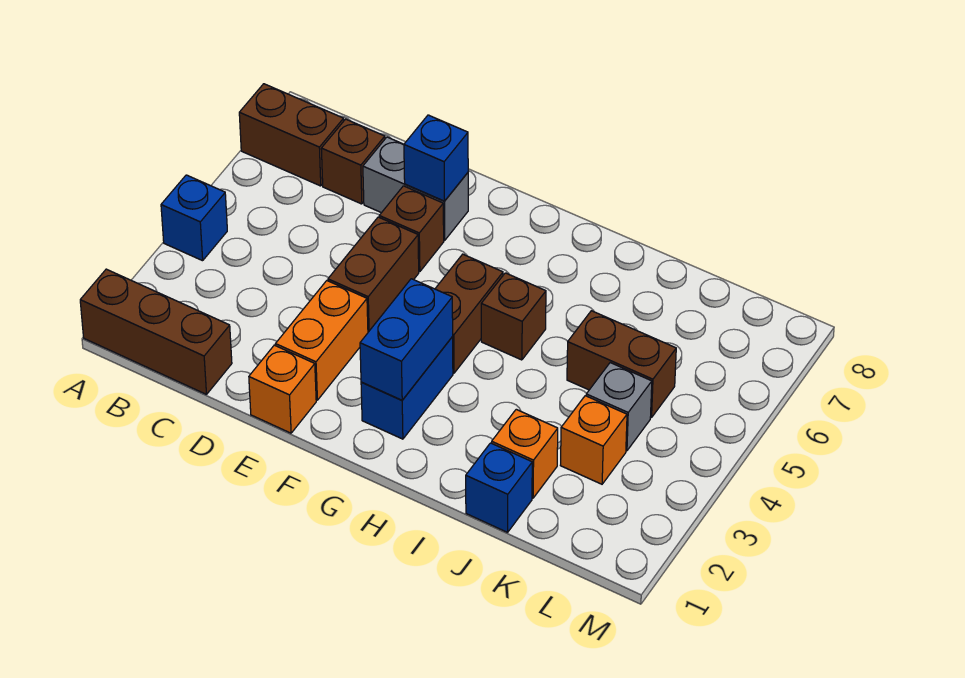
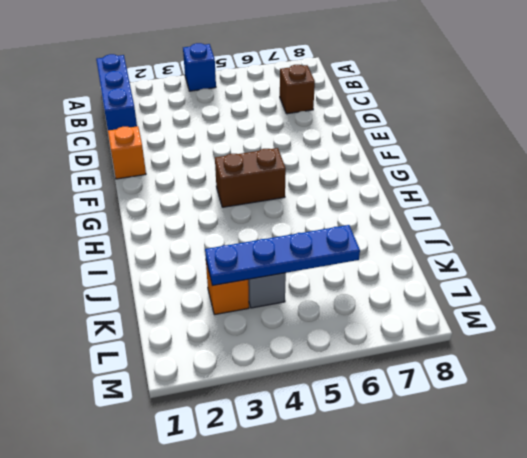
blue brick A1:C1 level 1 -> brown brick A1:C1 level 1
blue plate K3:K6 level 2 -> none
none -> brown brick A7:B7 level 1
none -> grey brick D7:E7 level 1
none -> orange brick E2:E3 level 1

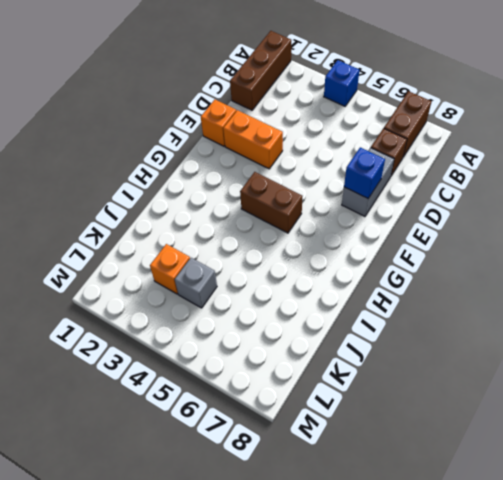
none -> brown brick E4:E5 level 1
none -> brown brick E6 level 1
none -> blue brick G2:G3 level 1

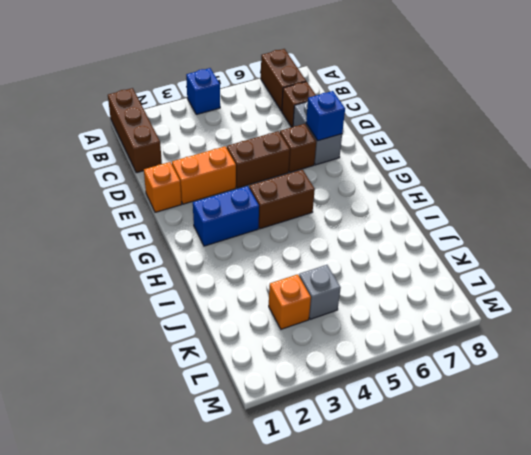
none -> brown brick H5 level 1
none -> blue brick J1 level 1
none -> orange brick J2 level 1

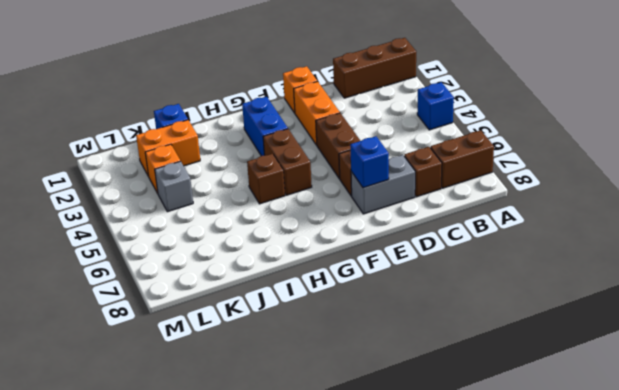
orange brick J2:K2 level 1 -> orange brick J2 level 1
none -> brown brick J5:K5 level 1
none -> blue brick G2:G3 level 2

